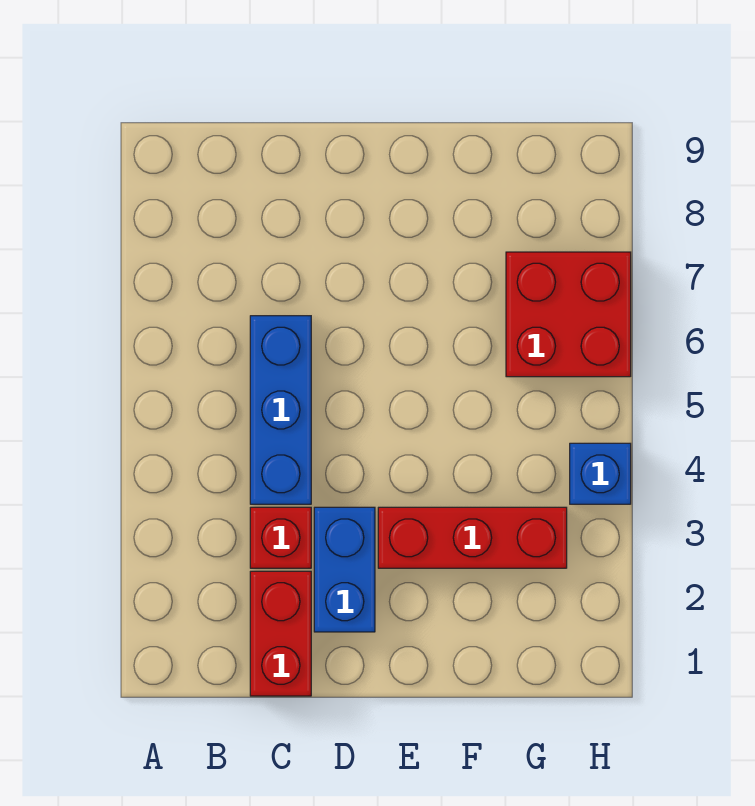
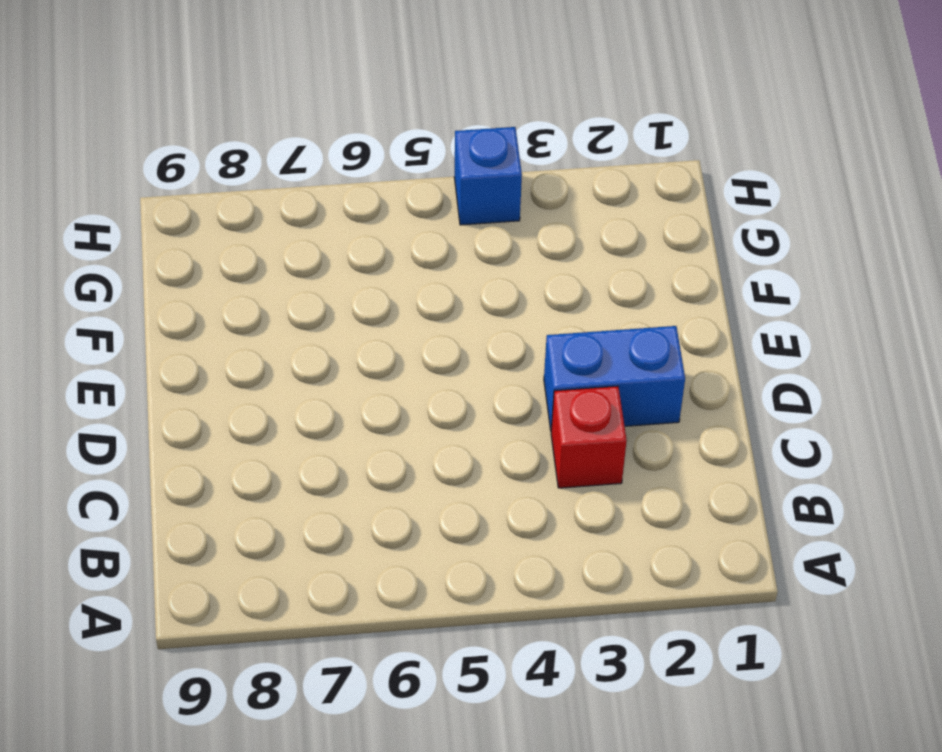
none -> red brick C1:C2 level 1
none -> blue brick C4:C6 level 1

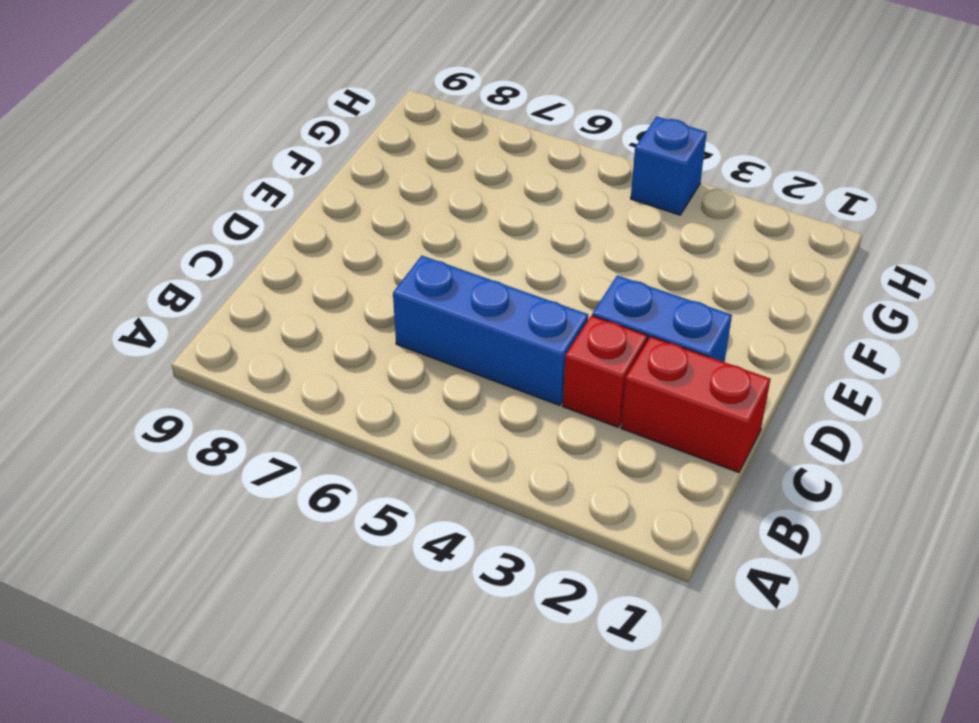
none -> red brick E3:G3 level 1
none -> red brick G6:H7 level 1

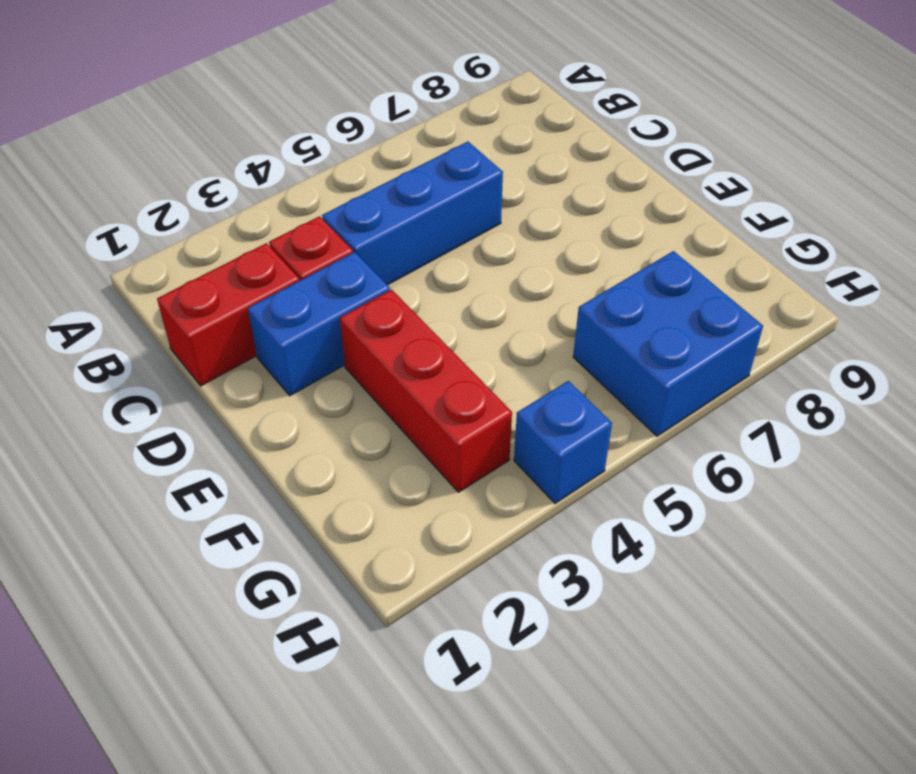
blue brick G6:H7 level 1 -> red brick G6:H7 level 1

